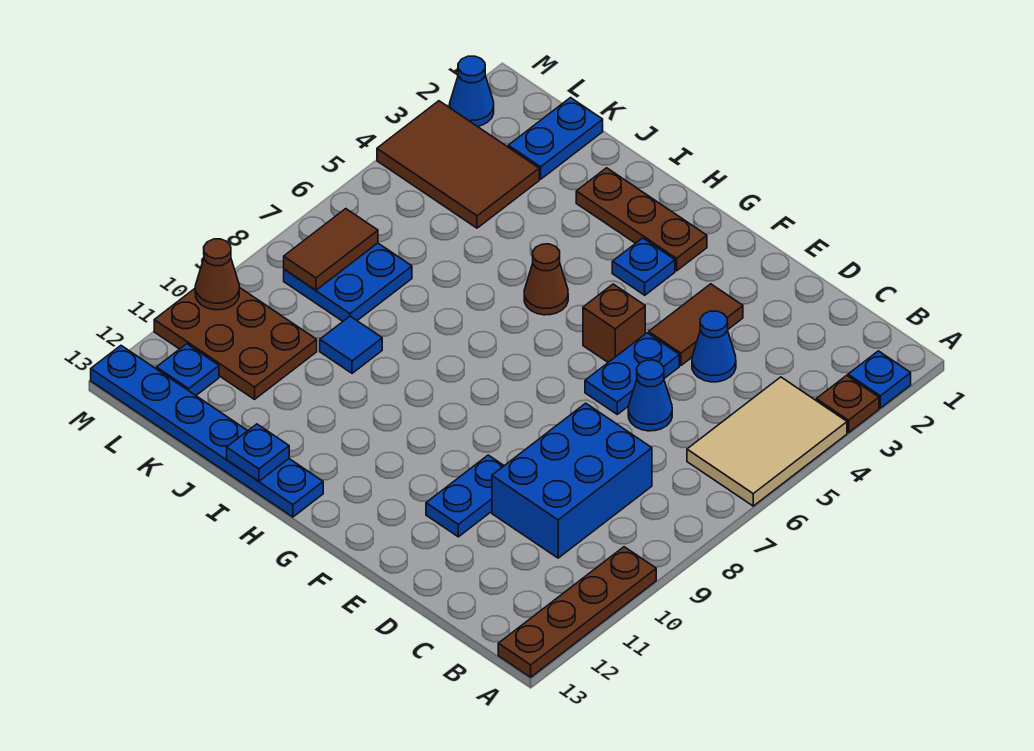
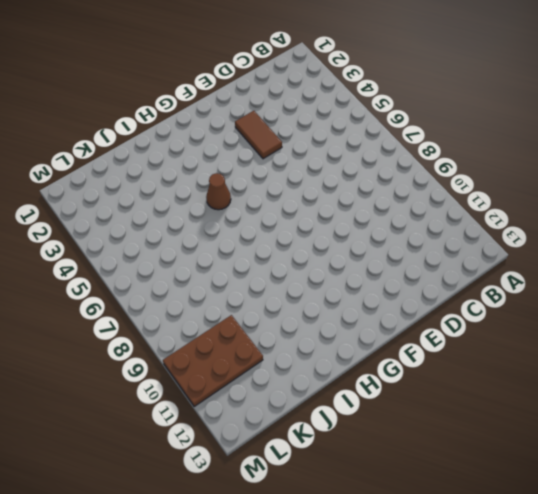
none -> blue plate A2 level 1
none -> brown plate A3 level 1
none -> tan tile A4:B6 level 1

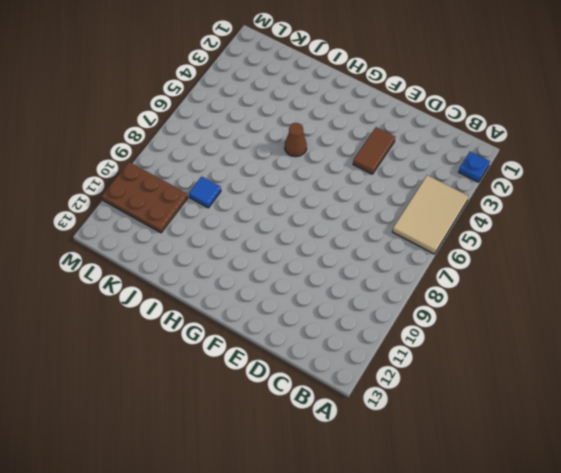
none -> brown plate A3 level 1
none -> brown plate A10:A13 level 1
none -> blue brick C8:D10 level 1

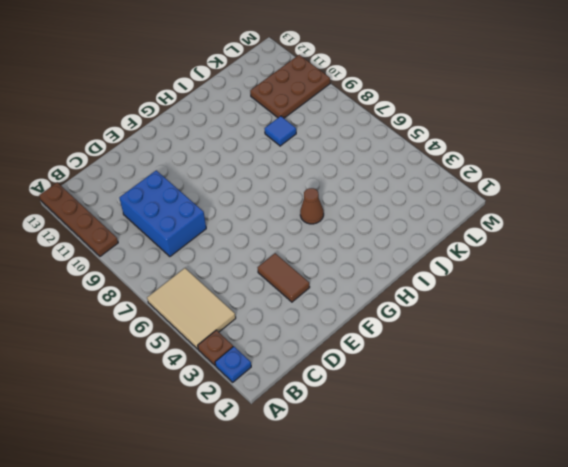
none -> blue cone D4 level 1
none -> blue cone D6 level 1
none -> blue plate E5:E6 level 1

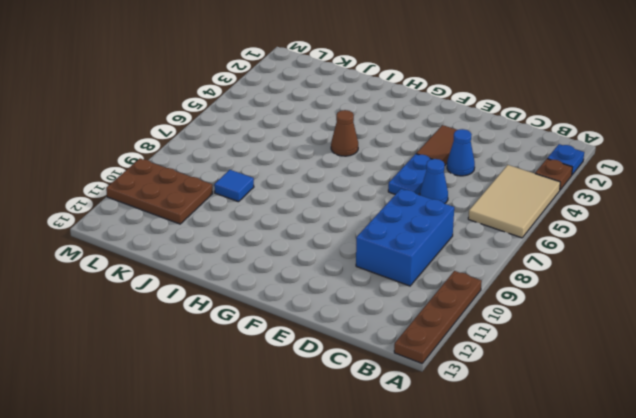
none -> blue plate E10:E11 level 1
none -> brown brick F5 level 1
none -> brown plate G2:I2 level 1

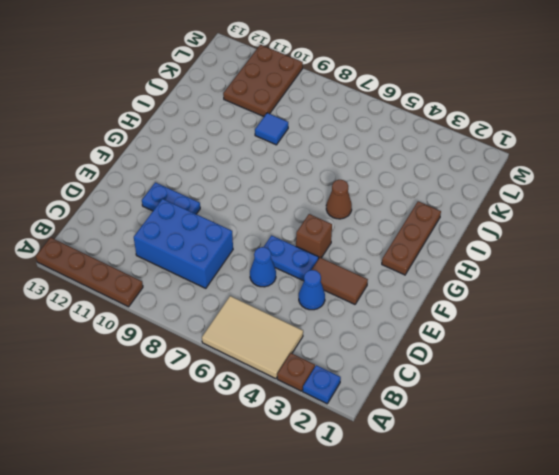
none -> blue plate G3 level 1
none -> blue plate H13:M13 level 1
none -> blue plate K1:K2 level 1

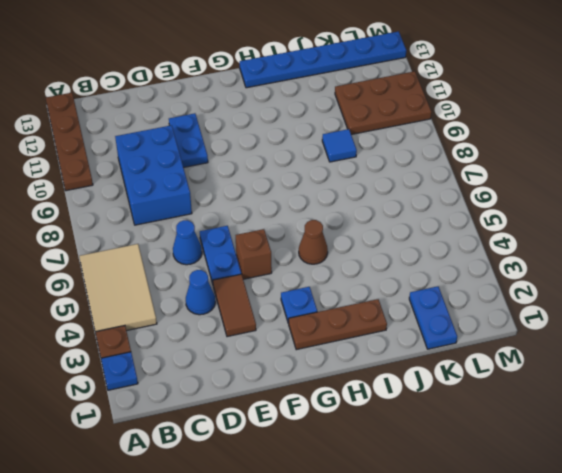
none -> brown tile K3:M4 level 1
none -> blue plate K7:L8 level 1
none -> blue plate L12 level 1

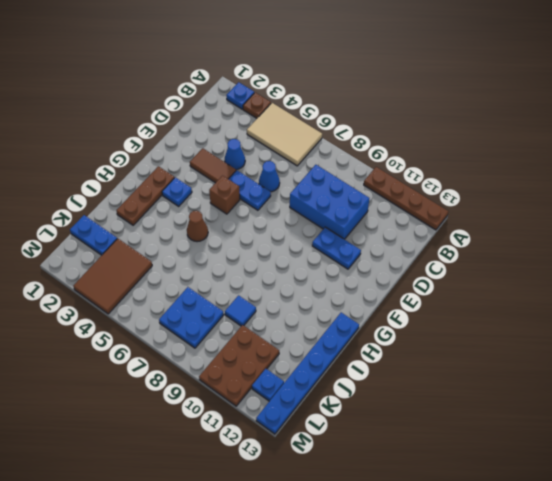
none -> blue cone M2 level 1
none -> blue plate I13 level 2
none -> brown tile L7:L8 level 2

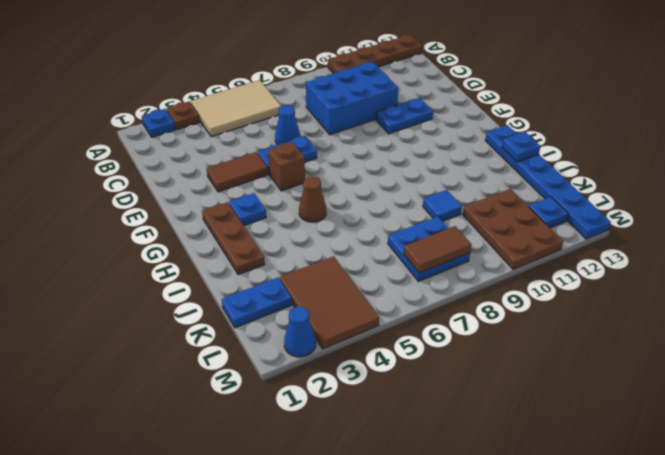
none -> blue cone D4 level 1
none -> brown cone M10 level 2

